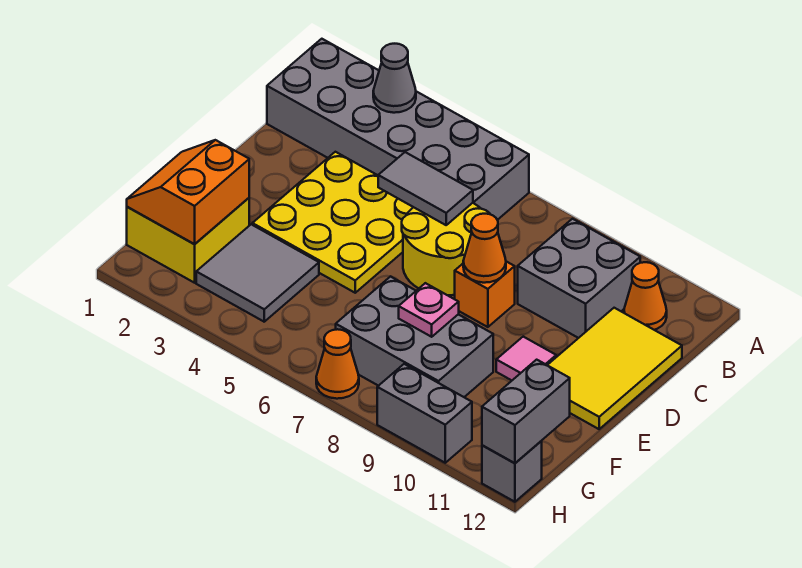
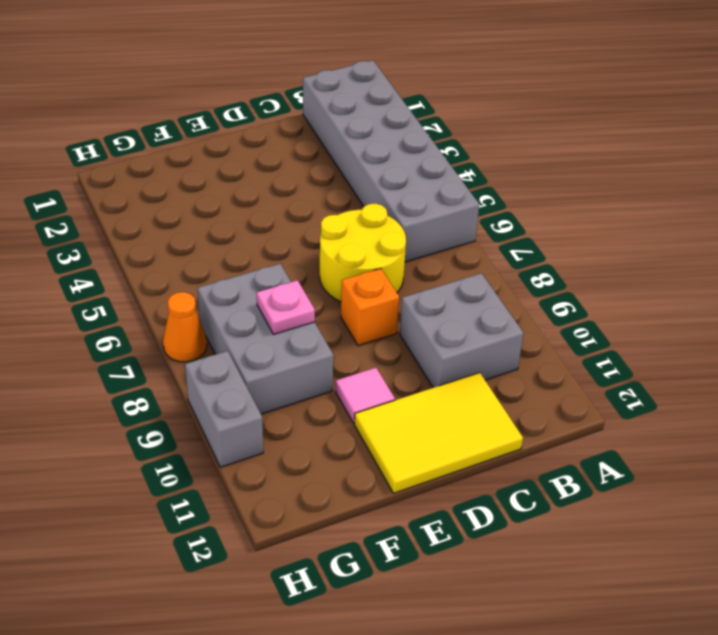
none -> orange cone B11 level 1
none -> yellow plate C3:E5 level 1
none -> yellow brick F1:G2 level 1

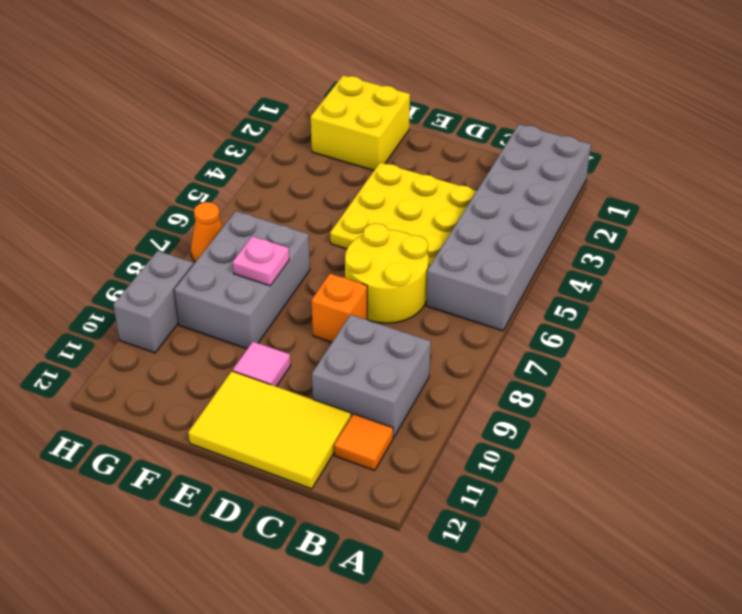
orange tile B11 level 1 -> orange cone B11 level 1
none -> grey tile F3:G4 level 1
none -> grey brick H12 level 1
none -> grey cone A3 level 2

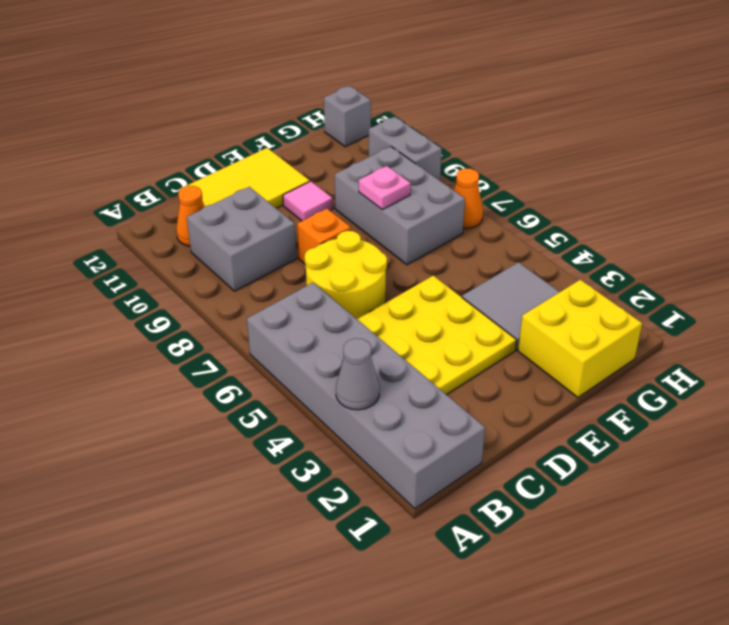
none -> grey tile C5:C6 level 2
none -> orange cone D8 level 2
none -> orange slope F1:G2 level 2 top 2

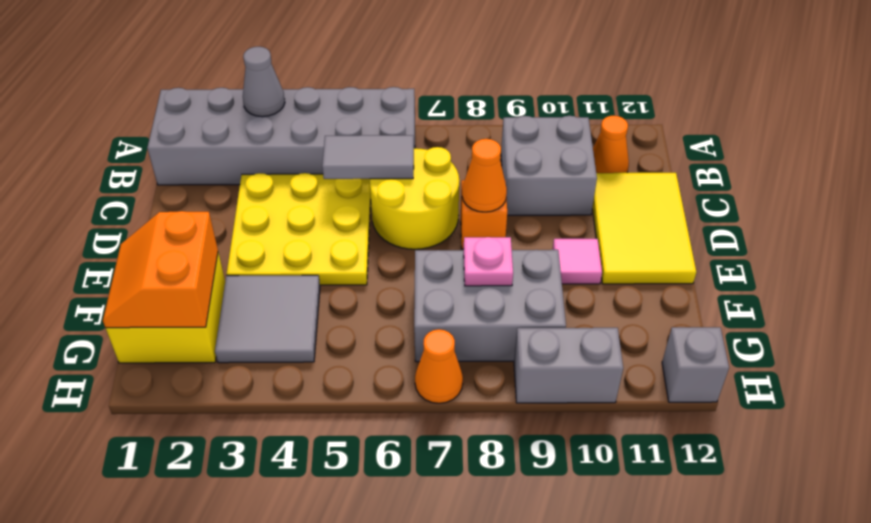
none -> grey brick G12:H12 level 2

